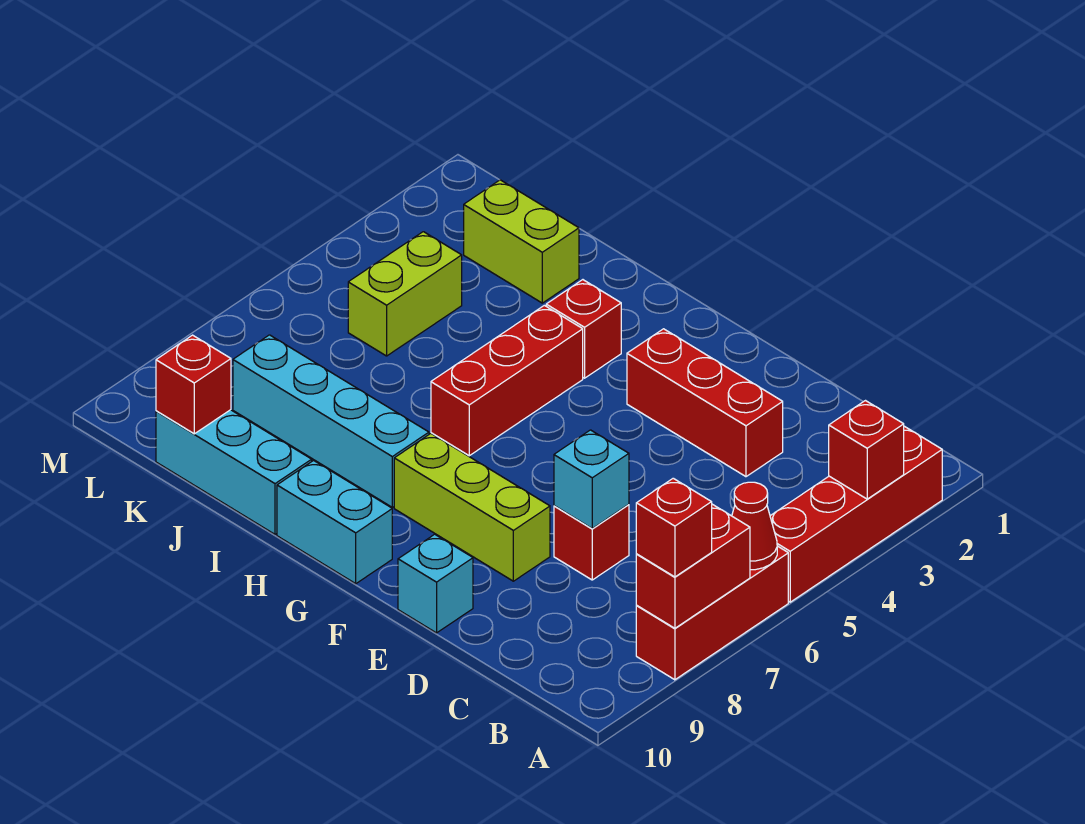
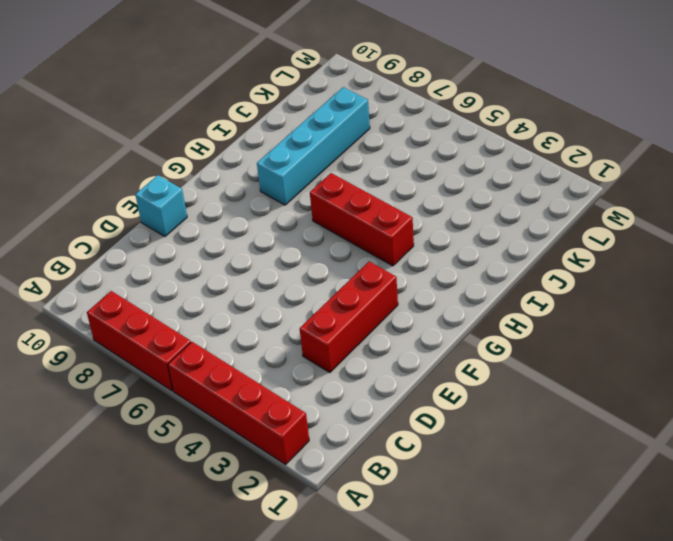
none -> red brick D7 level 1
none -> lime brick E8:G8 level 1
none -> cyan brick G10:H10 level 1

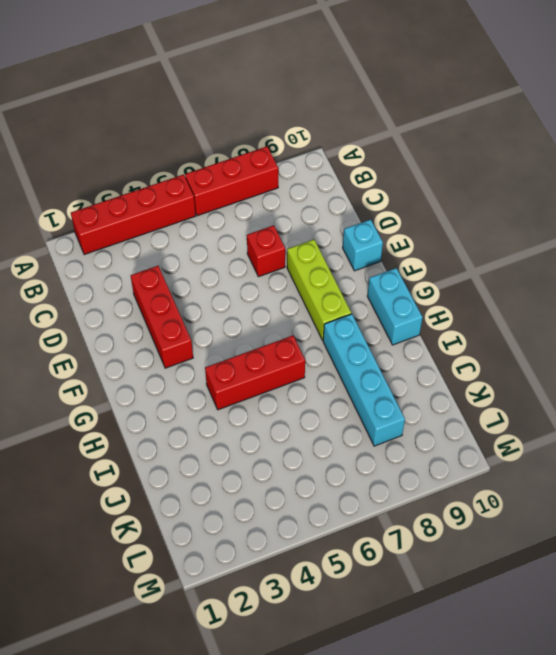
none -> red brick H3 level 1
none -> cyan brick I10:K10 level 1
none -> lime brick J2:K2 level 1

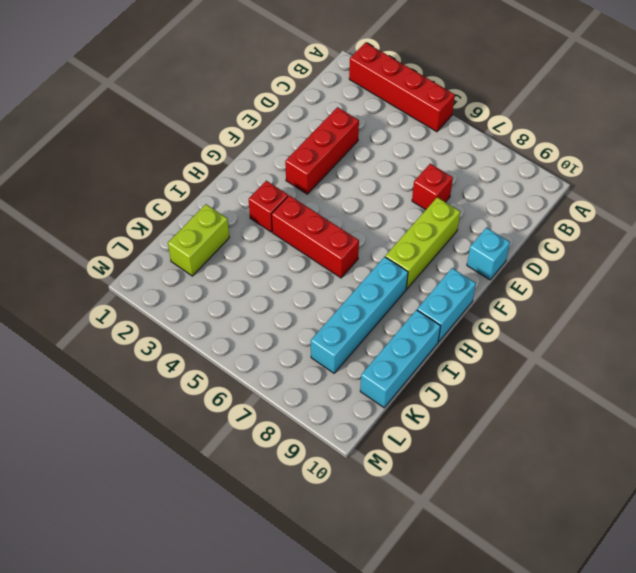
none -> red brick A6:A8 level 1
none -> lime brick K4:K5 level 1
none -> red brick A3 level 2

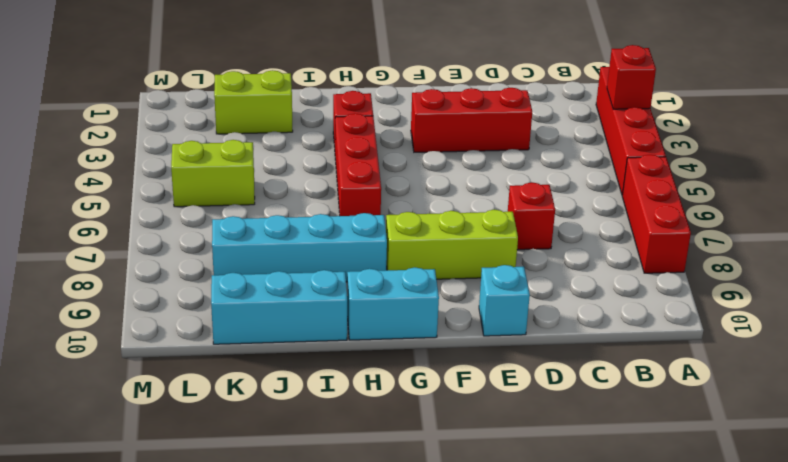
lime brick K5:L5 level 1 -> lime brick K4:K5 level 1
none -> red cone A6 level 2
none -> red brick A7:A8 level 2
none -> cyan brick D7 level 2

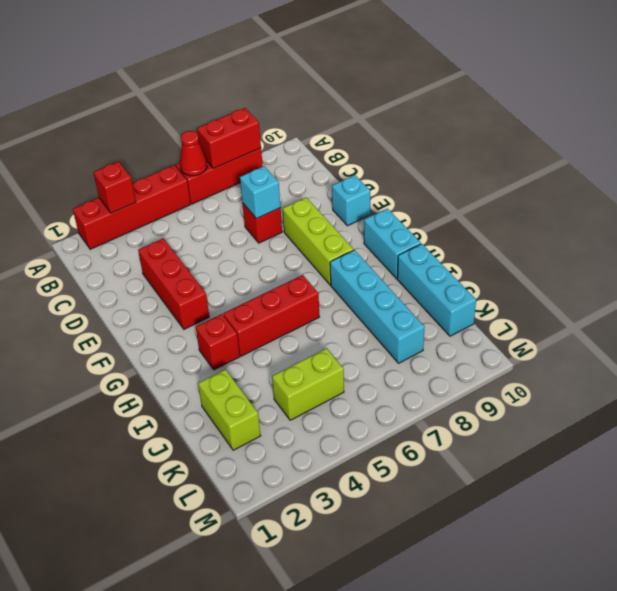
none -> red brick K10 level 2
none -> red brick A8 level 3

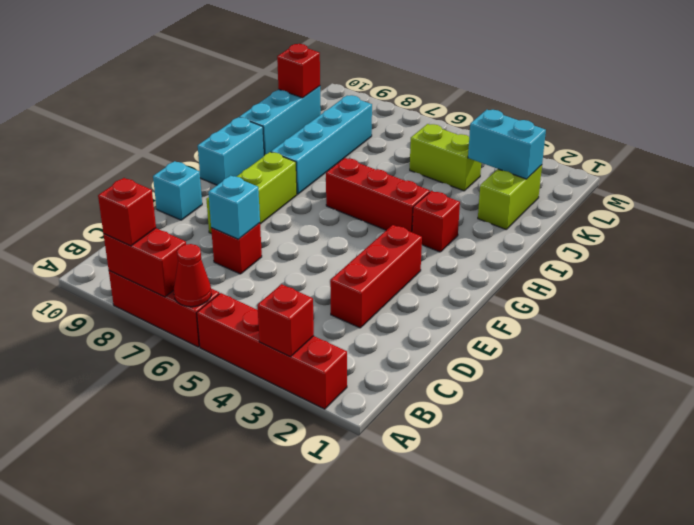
cyan brick K2:K3 level 2 -> none

